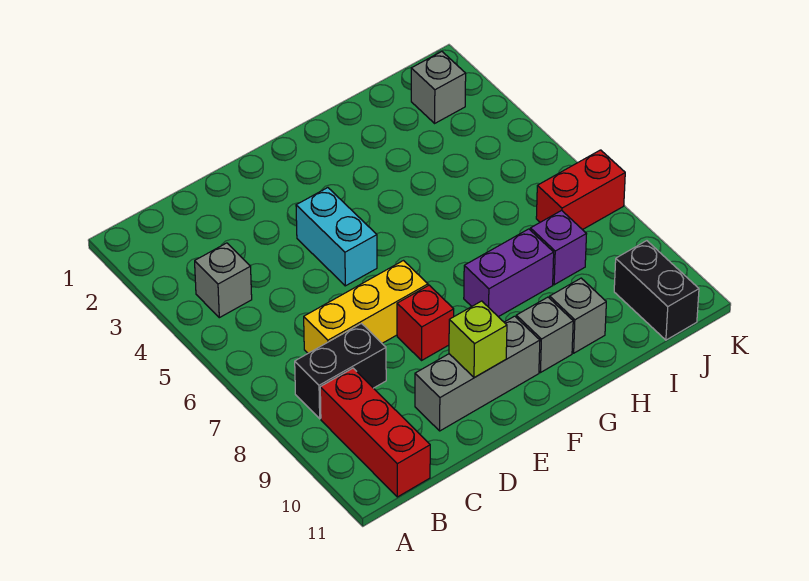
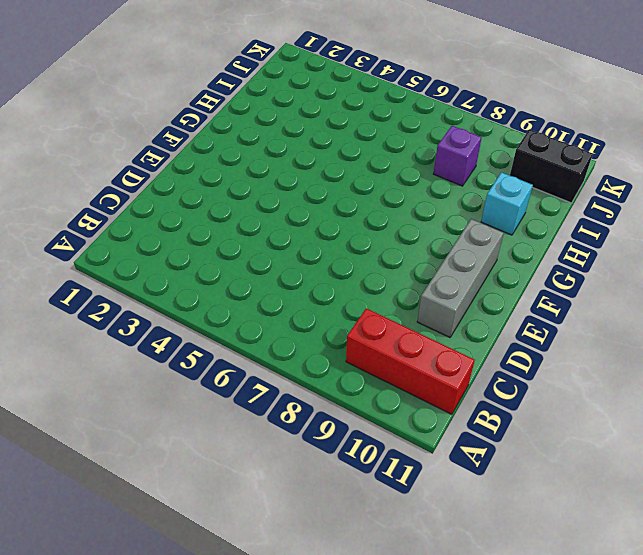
cyan brick H10 level 1 -> grey brick H10 level 1
none -> grey brick B4 level 1
none -> black brick B8:C8 level 1
none -> yellow brick C7:E7 level 1

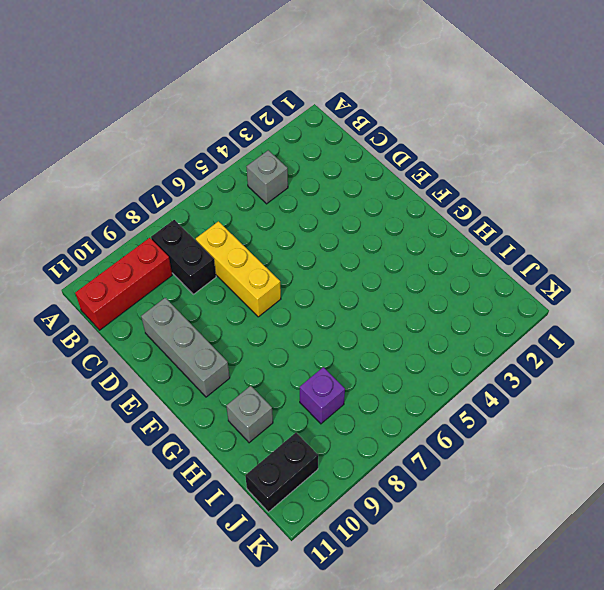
none -> cyan brick E4:E5 level 1
none -> red brick E8 level 1
none -> purple brick G8:H8 level 1

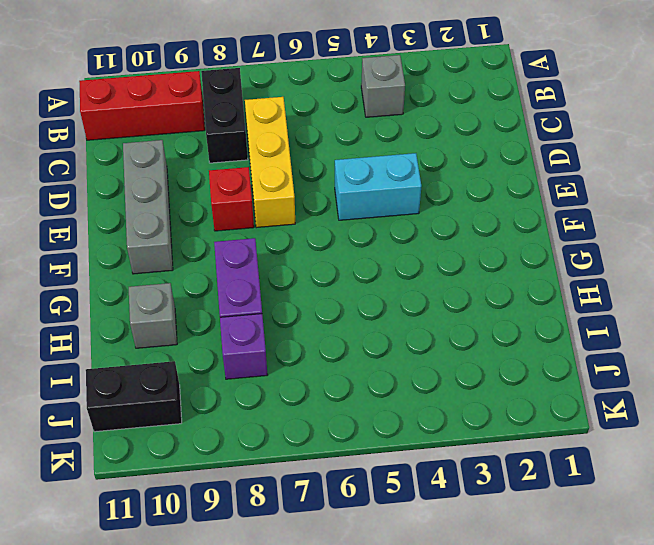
none -> grey brick G10 level 1
none -> grey brick J2 level 1
none -> red brick J7:K7 level 1

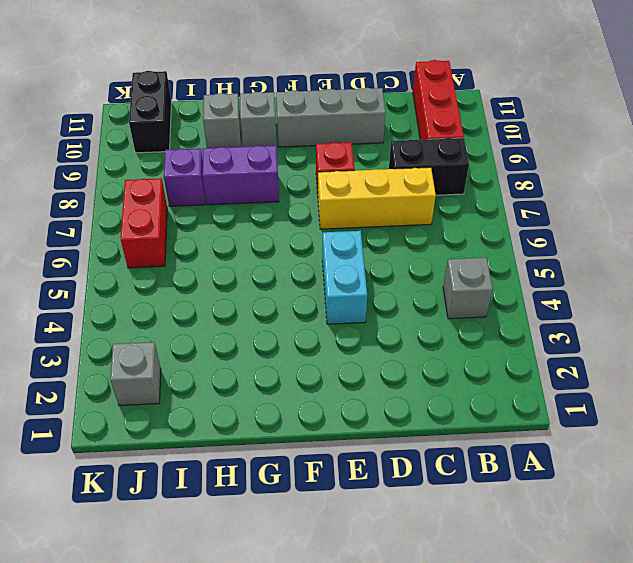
red brick J6:J7 level 1 -> red brick J7:K7 level 1
none -> lime brick E10 level 2

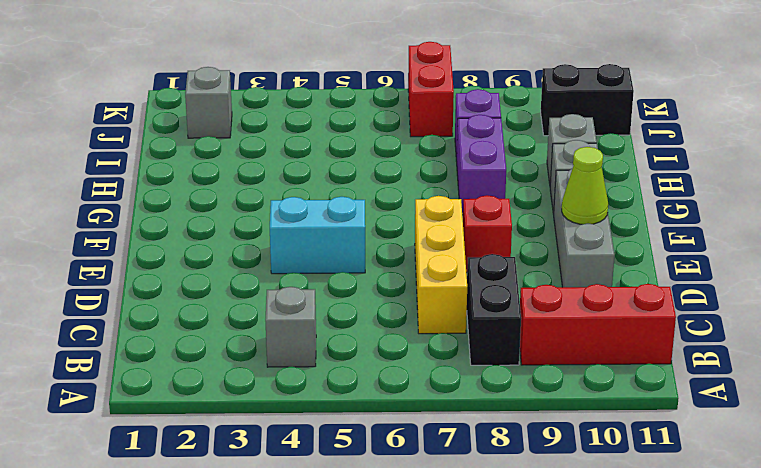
lime cone E10 level 2 -> lime brick E10 level 2

